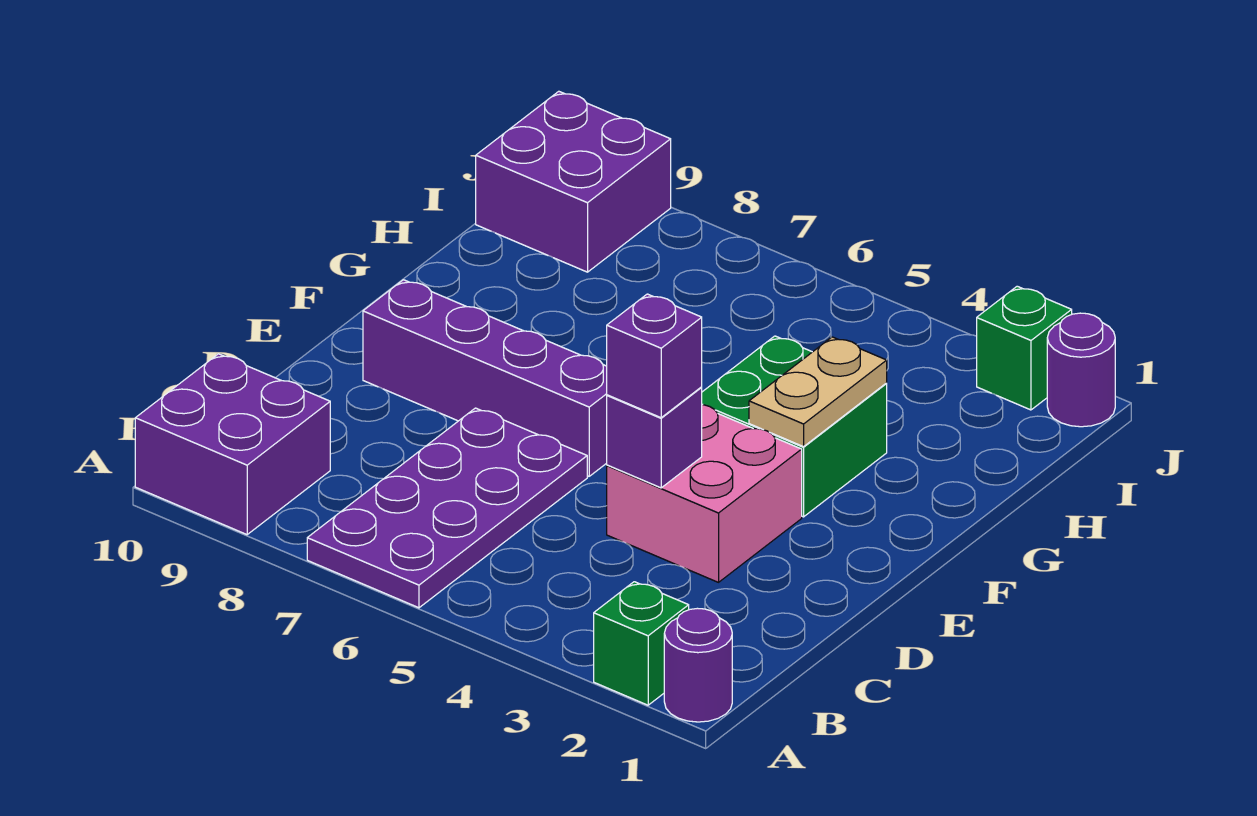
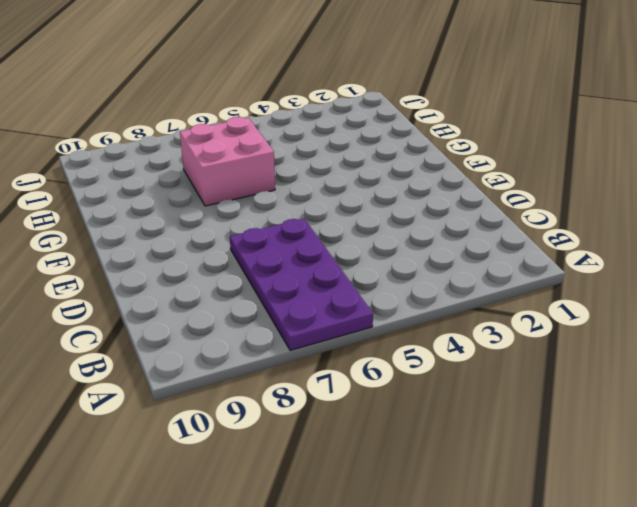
pink brick G6:H7 level 1 -> pink brick D3:E4 level 1
none -> purple round brick A1 level 1
none -> green brick A2 level 1
none -> purple brick A9:B10 level 1

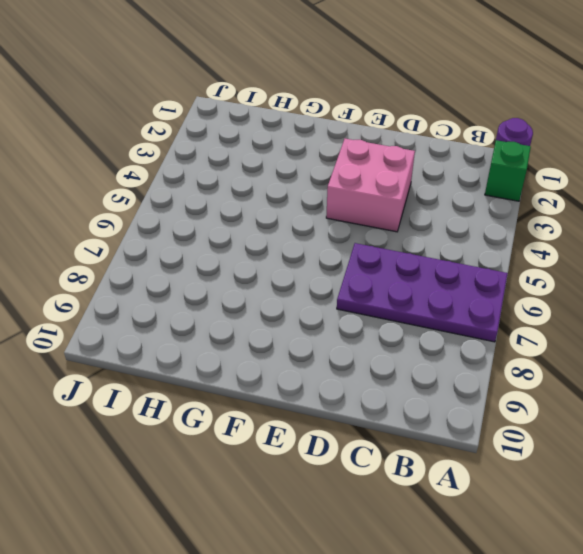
none -> purple brick A9:B10 level 1
none -> purple brick E6:E9 level 1
none -> green brick F3:G4 level 1

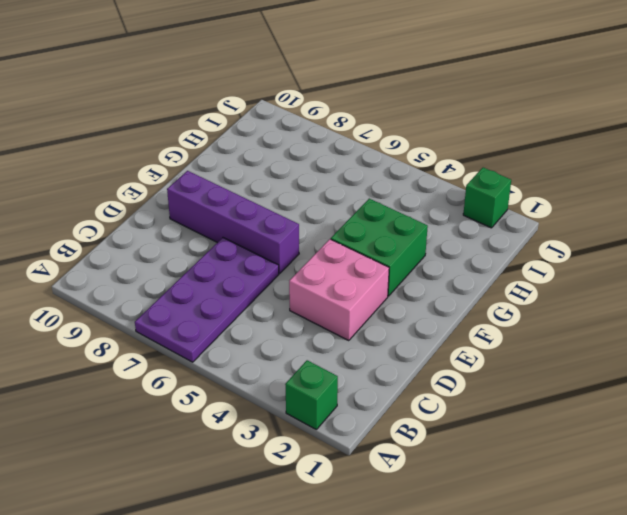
none -> purple round brick A1 level 1
none -> purple brick A9:B10 level 1
none -> purple brick I9:J10 level 1

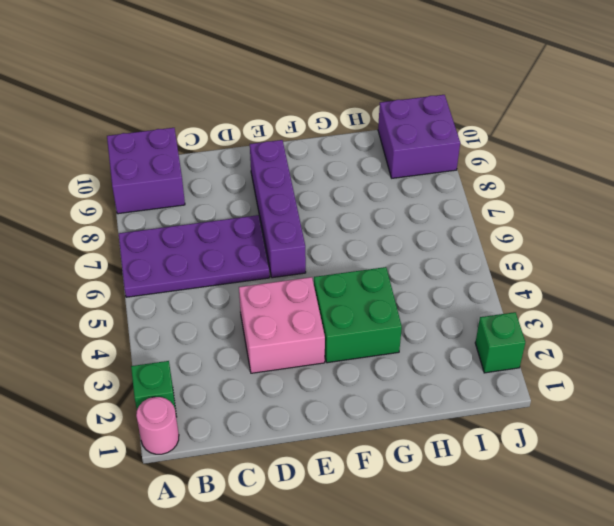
pink round brick A1 level 1 -> purple round brick A1 level 1
none -> purple round brick J1 level 1
none -> purple brick D4 level 2
none -> tan plate F3:G3 level 2

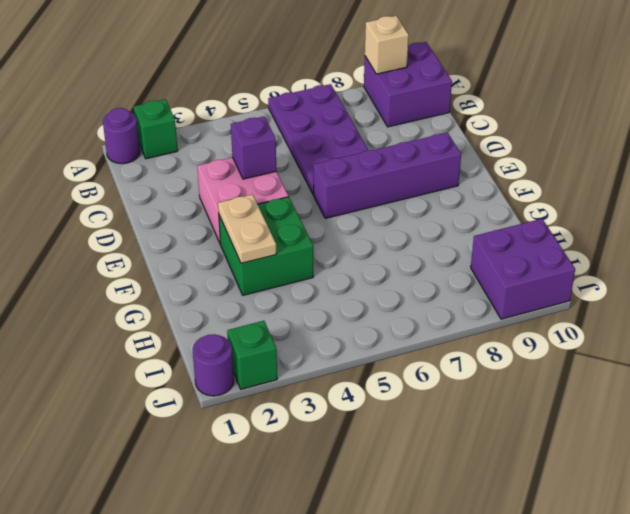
tan brick A9 level 2 -> none
none -> purple brick D4 level 3

